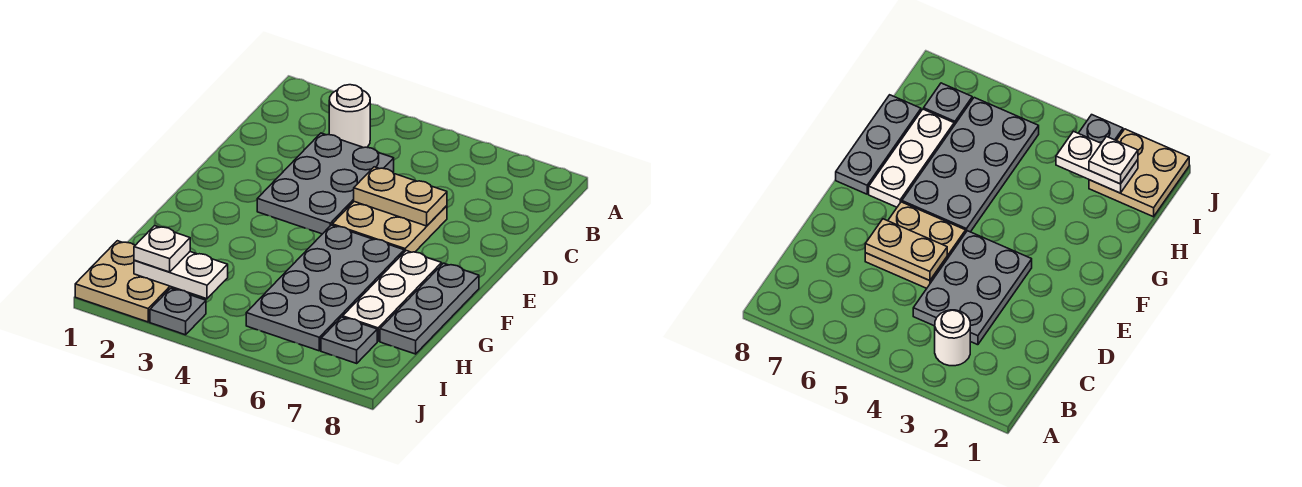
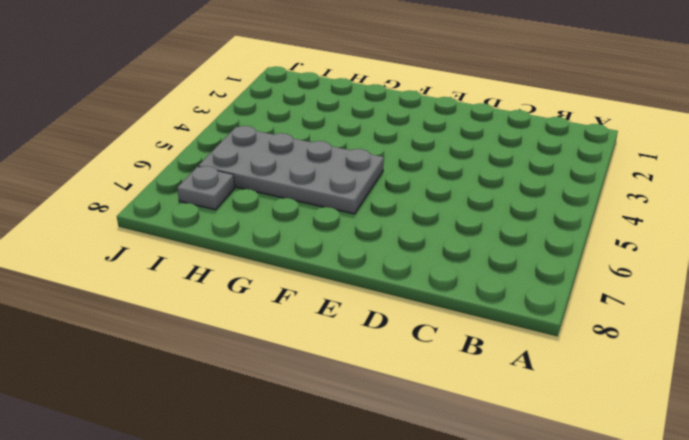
none -> white round brick B3 level 1
none -> grey plate C3:E4 level 1
none -> tan plate D5:E6 level 1

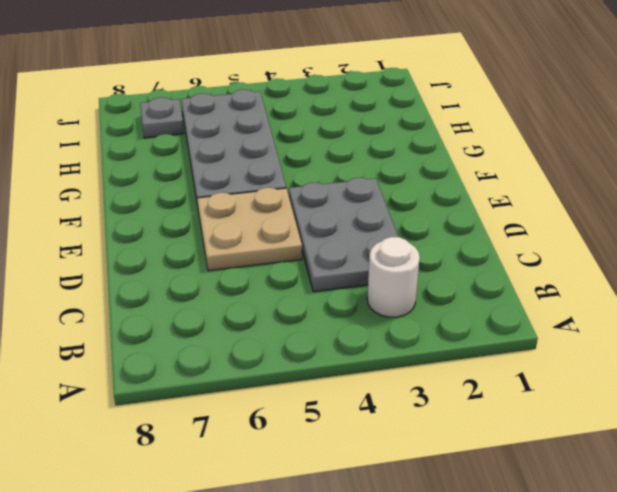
none -> white plate F7:H7 level 1
none -> grey plate F8:H8 level 1
none -> tan plate I1:J2 level 1

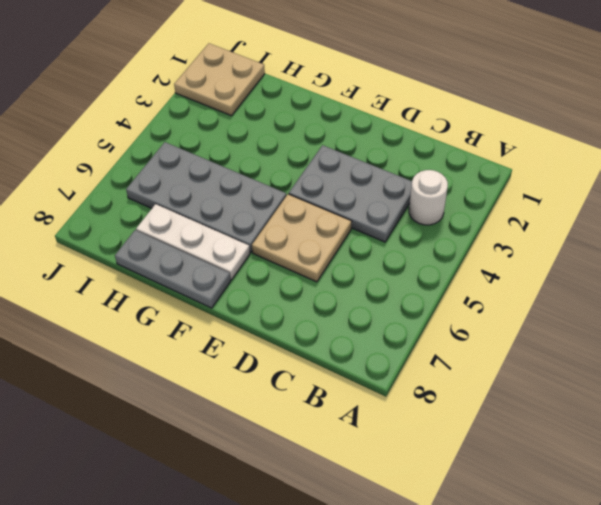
none -> grey plate I7 level 1
none -> grey plate J3 level 1
none -> tan plate D5:D6 level 2

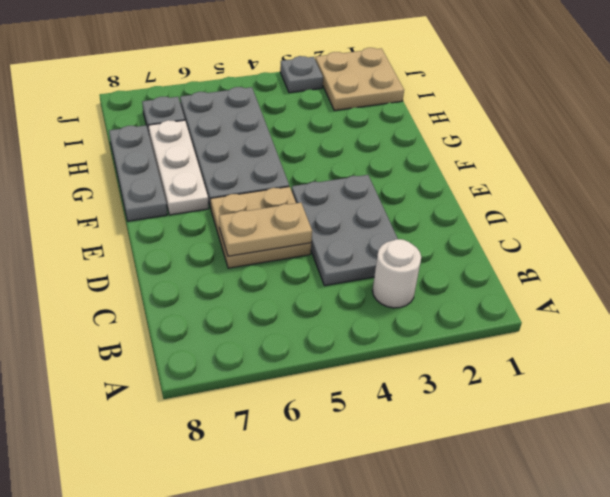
none -> white plate I2:I3 level 2
none -> white plate I2 level 3

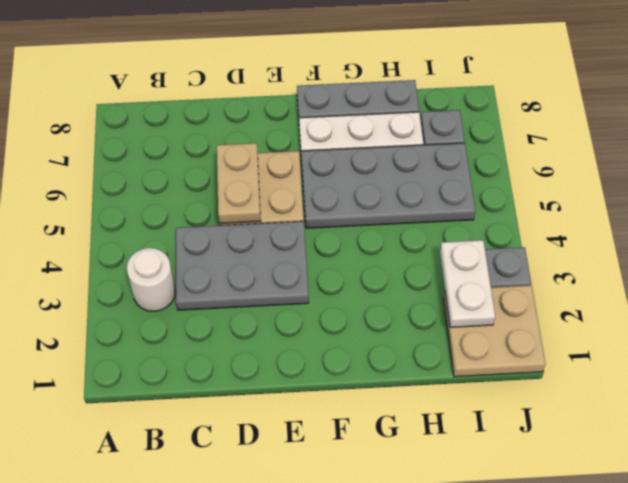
none -> white plate I2 level 3

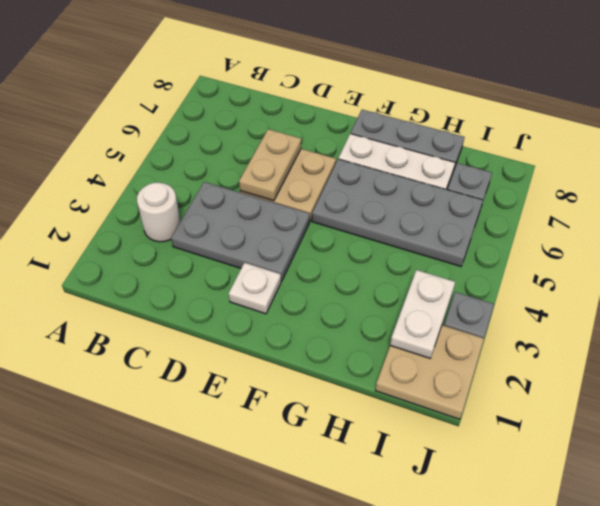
white plate E2 level 1 -> white plate I2 level 3

